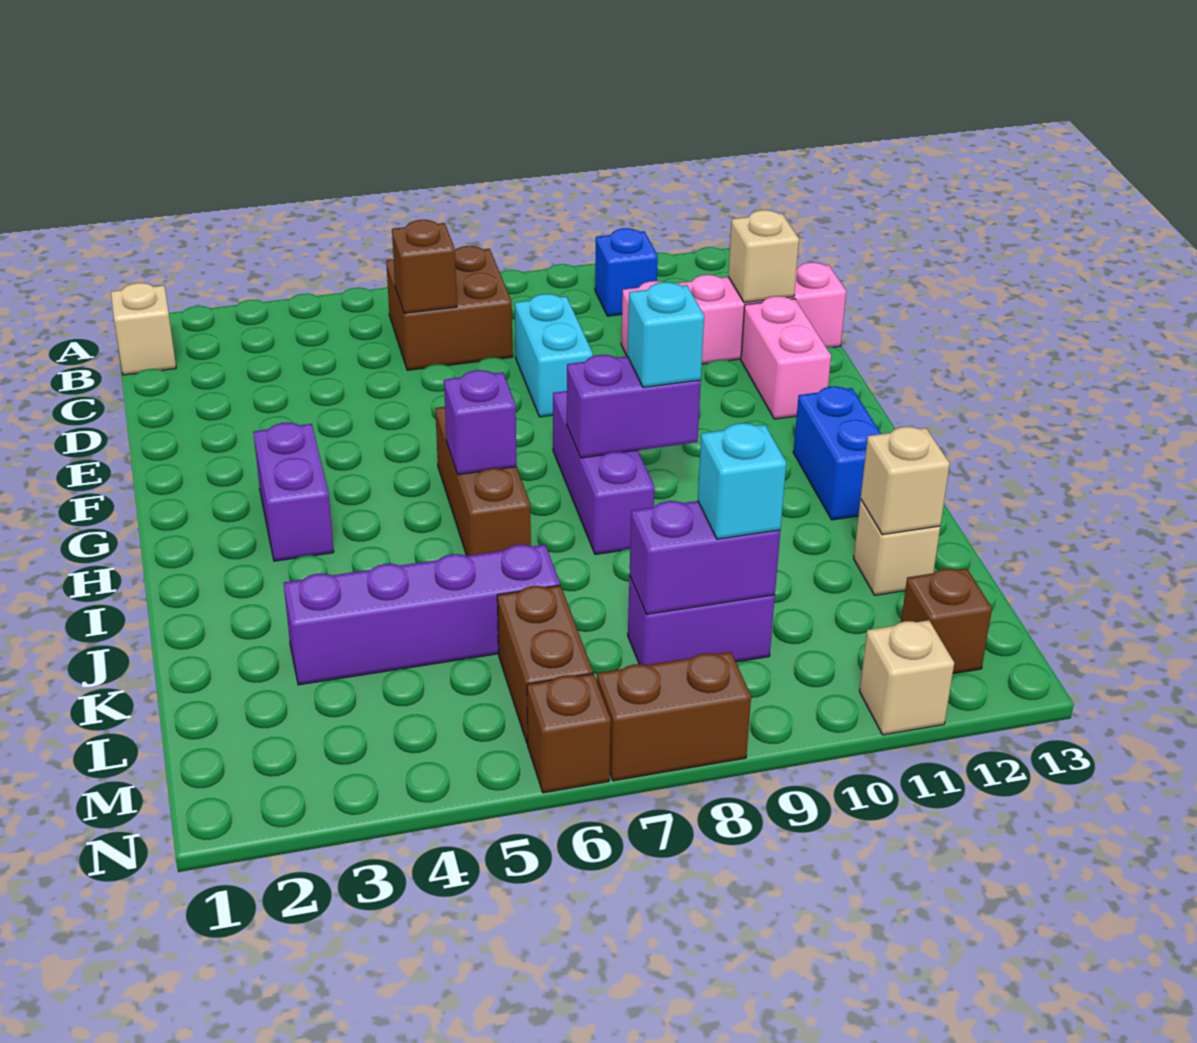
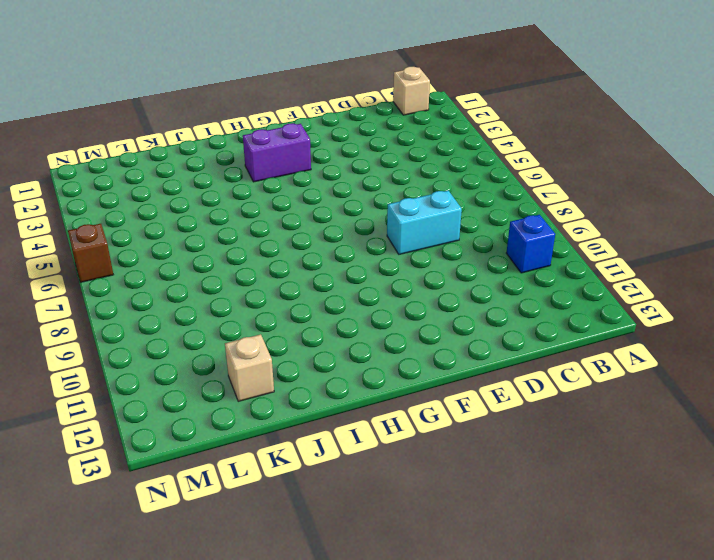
none -> brown brick B6:C7 level 1
none -> pink brick D10:D13 level 1
none -> pink brick E12:F12 level 1

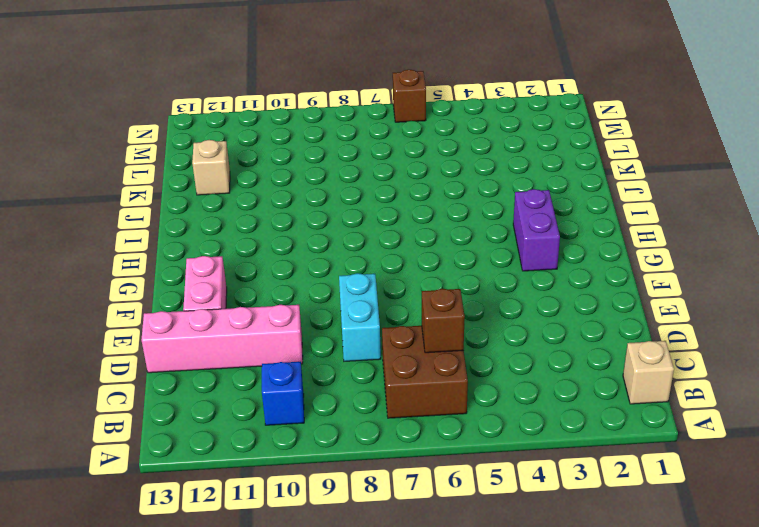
none -> brown brick G6:I6 level 1
none -> purple brick G8:I8 level 1
none -> blue brick H12:I12 level 1

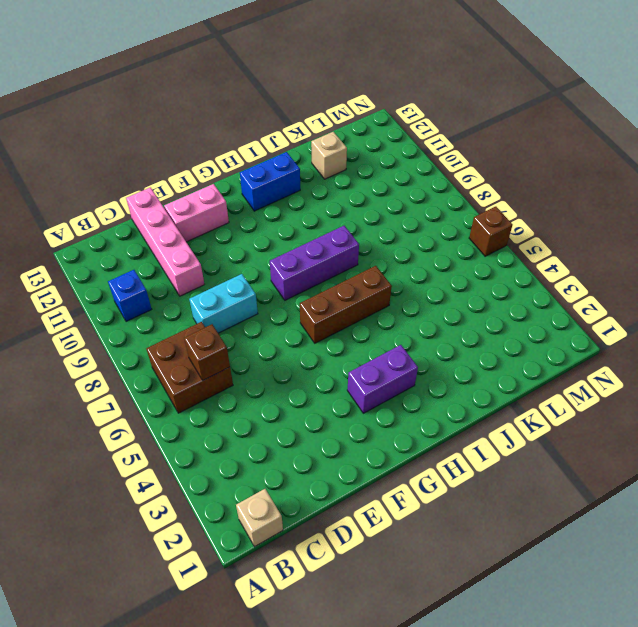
none -> purple brick K3:K6 level 1
none -> brown brick L6:M6 level 1
none -> purple brick L8:L9 level 1

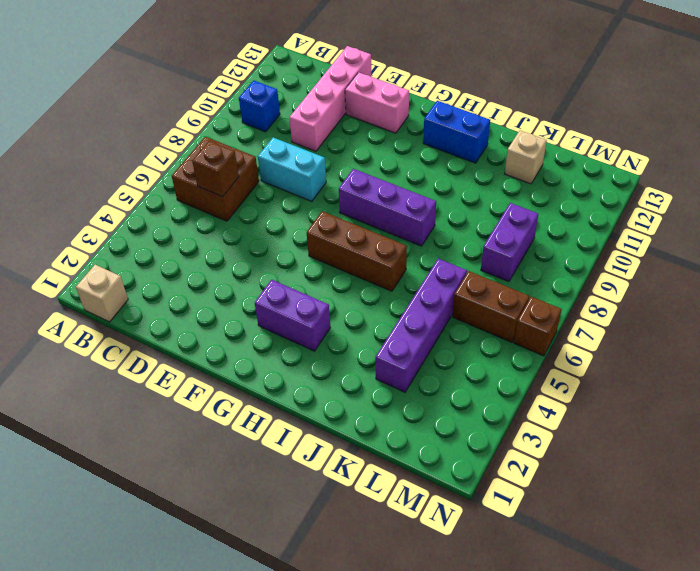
none -> brown brick M12 level 1
none -> brown brick N7:N8 level 1
none -> tan brick N11 level 1

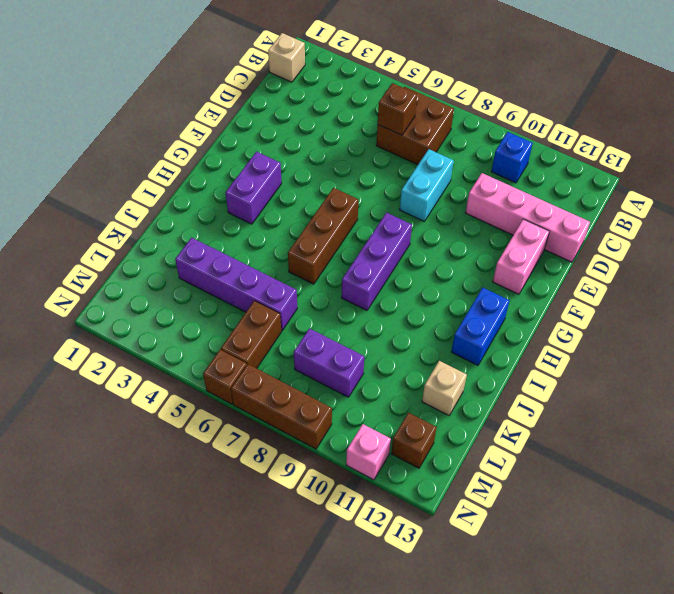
brown brick N7:N9 level 1 -> brown brick N7:N8 level 1
pink brick N11 level 1 -> tan brick N11 level 1
none -> tan brick D12 level 2
none -> purple brick H6 level 2
none -> purple brick H8:H9 level 2

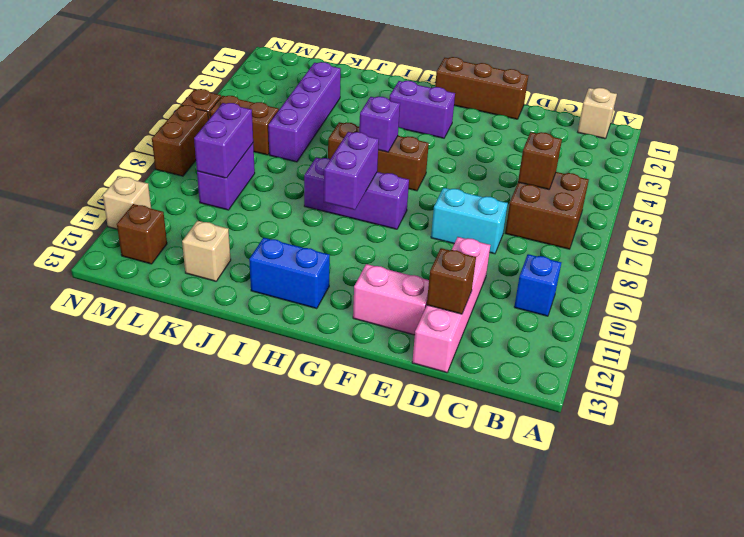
brown brick D12 level 2 -> tan brick D12 level 2
brown brick E1:G1 level 1 -> none
none -> tan brick K12 level 2
none -> cyan brick H9 level 3
none -> cyan brick L9 level 3

